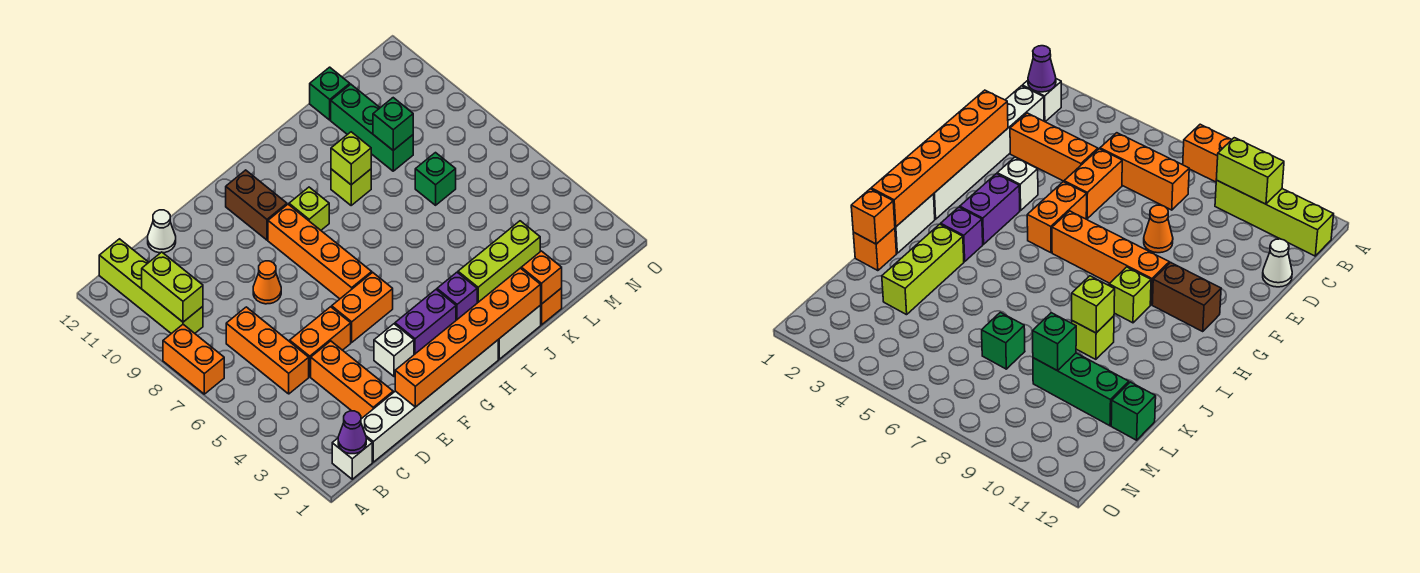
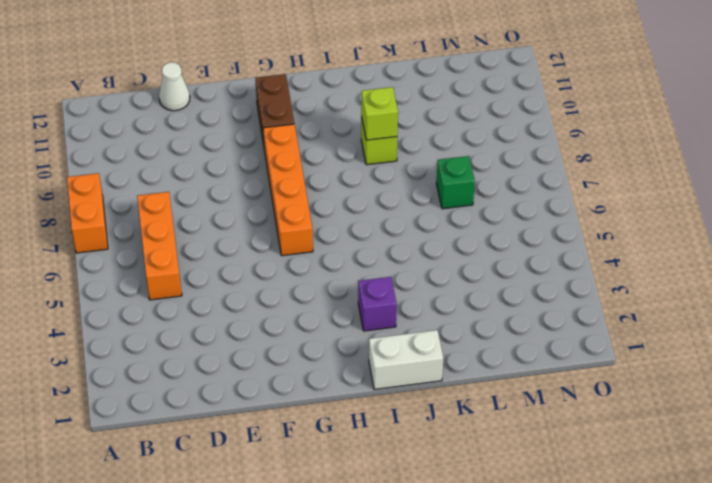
none -> white brick B1 level 1
none -> lime brick B9:B12 level 1
none -> white brick C1:H1 level 1

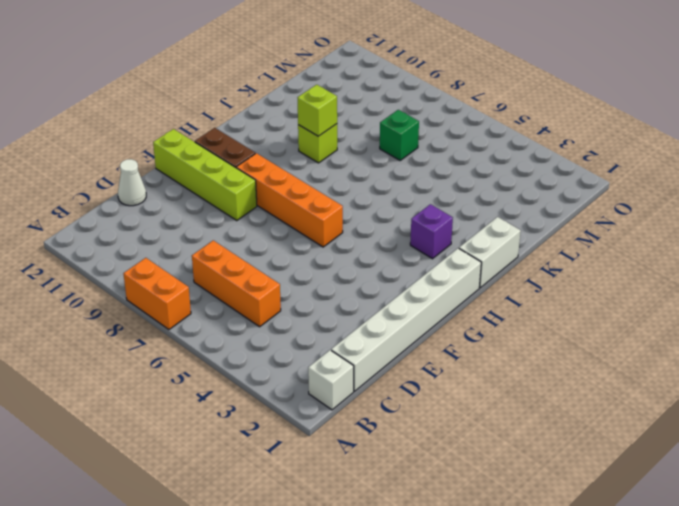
lime brick F9:F12 level 1 -> lime brick B9:B12 level 1
none -> orange brick D2:D4 level 1
none -> orange brick D5:E5 level 1
none -> orange cone E8 level 1

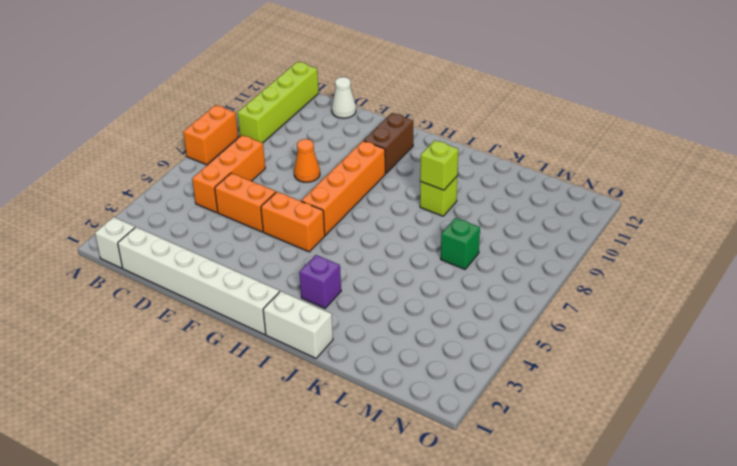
none -> orange brick D2:D4 level 1
none -> white brick F3 level 1
none -> purple brick G3:H3 level 1

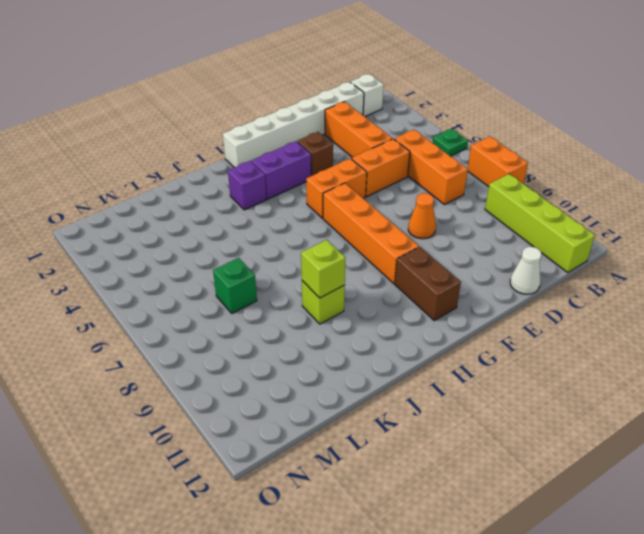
green plate A5 level 1 -> none
brown brick F3 level 1 -> white brick F3 level 1
none -> lime brick H9 level 1
none -> white brick I1:J1 level 1
none -> lime brick J3:L3 level 1

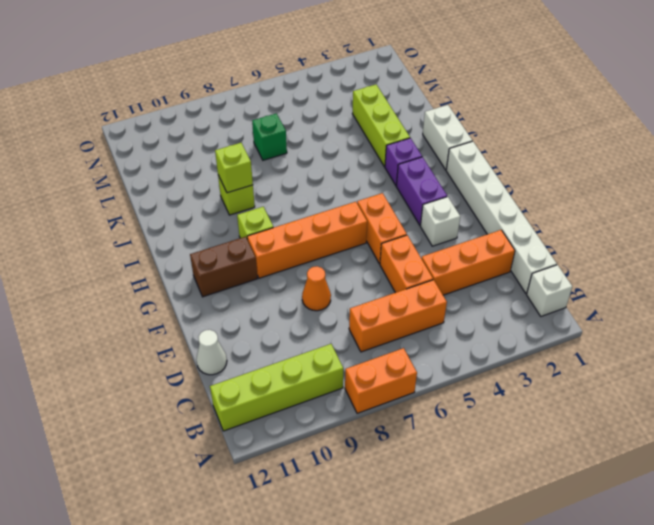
none -> orange brick K1 level 1
none -> green brick L9:L11 level 1
none -> green brick L12 level 1

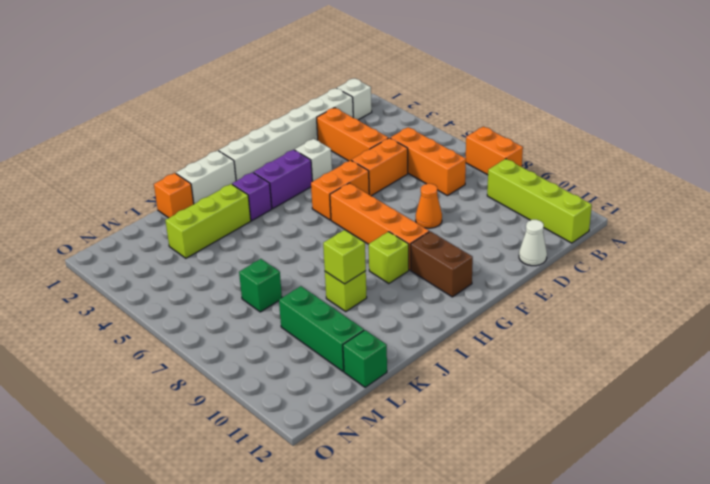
none -> purple cone B1 level 2
none -> lime brick B9:B10 level 2
none -> orange brick E1:J1 level 2

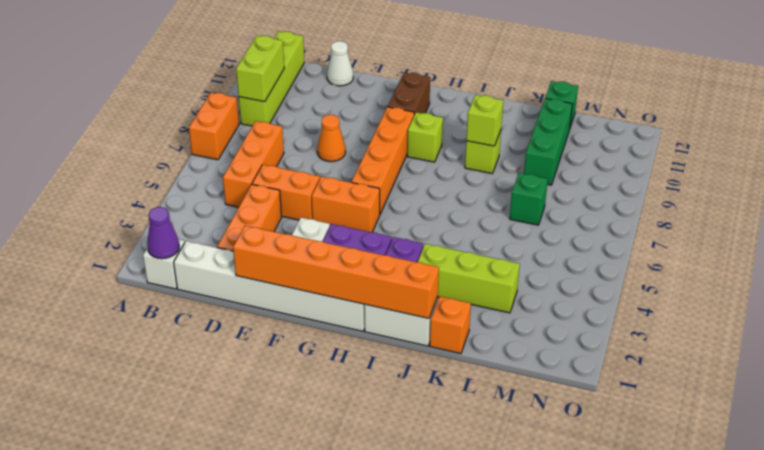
none -> orange brick K1 level 2
none -> green brick L9 level 2

